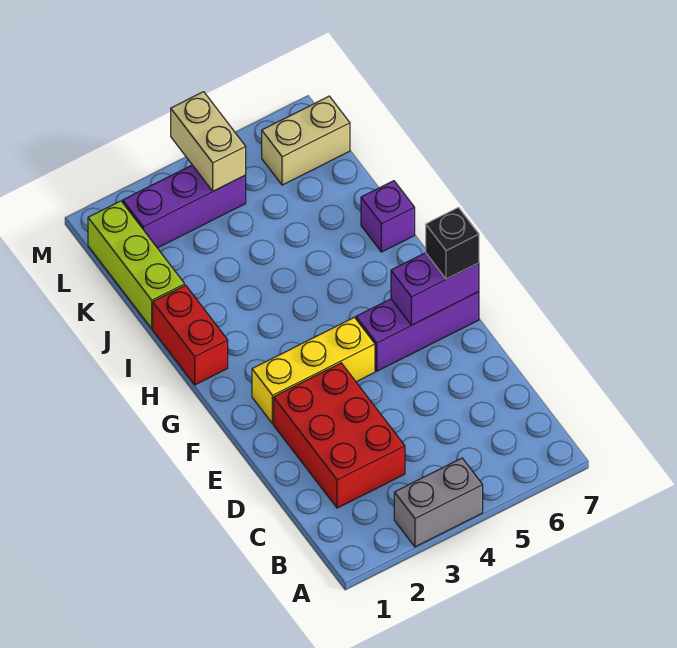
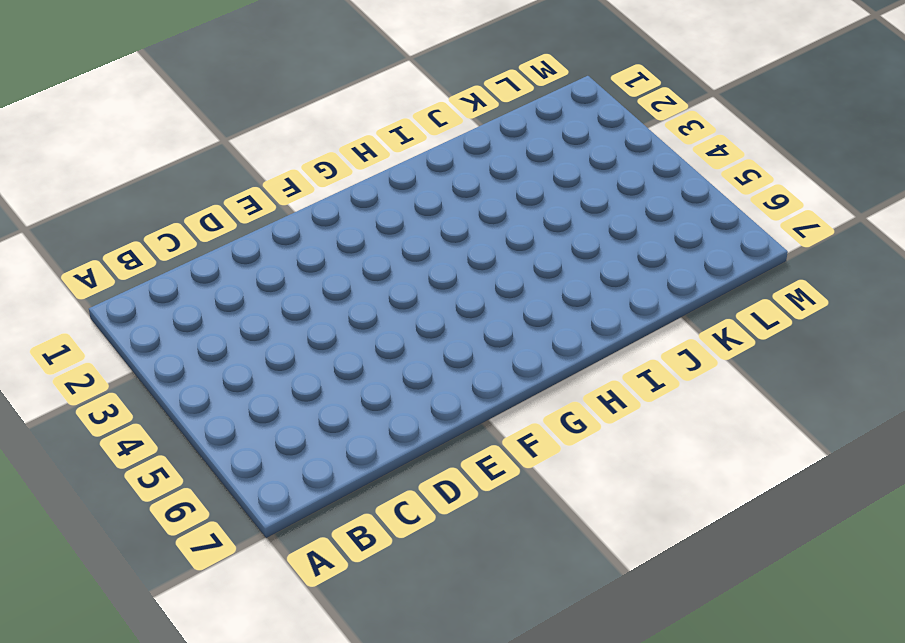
none -> grey brick A3:A4 level 1
none -> red brick C2:E3 level 1
none -> yellow brick F2:F4 level 1

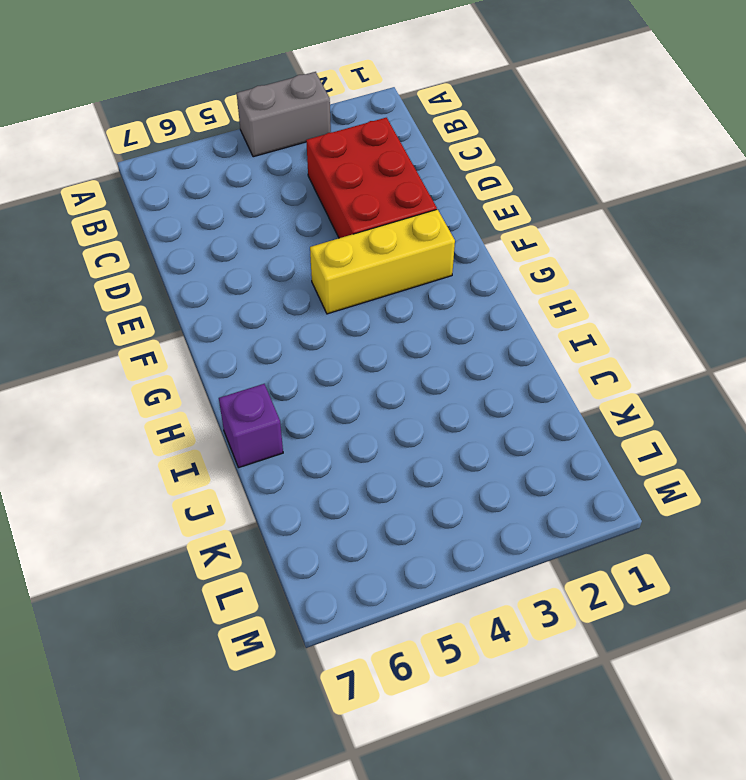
none -> purple brick F5:F7 level 1
none -> red brick H1:I1 level 1
none -> lime brick J1:L1 level 1

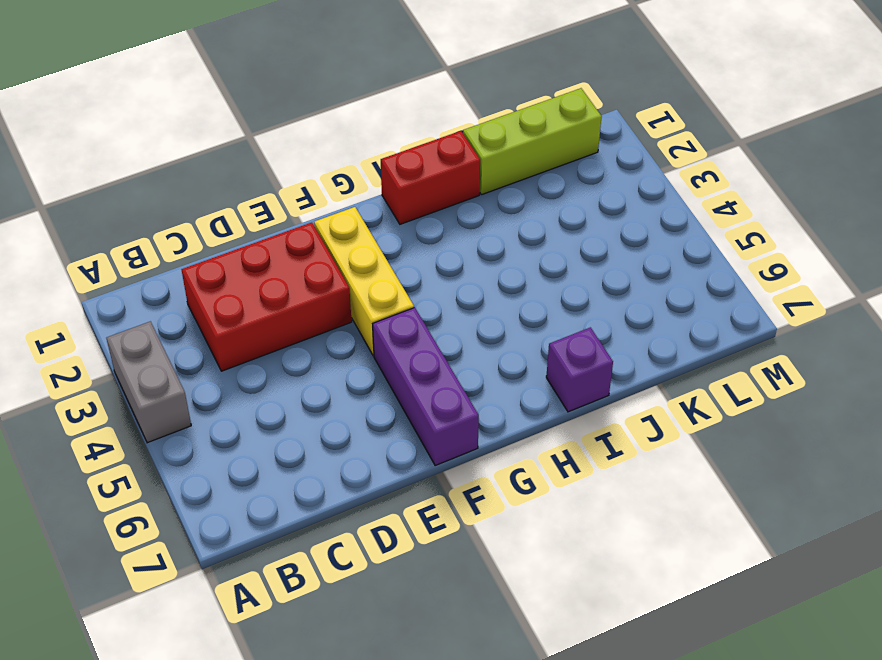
none -> purple brick L2:L4 level 1
none -> tan brick L6:L7 level 1
none -> purple brick F6:F7 level 2

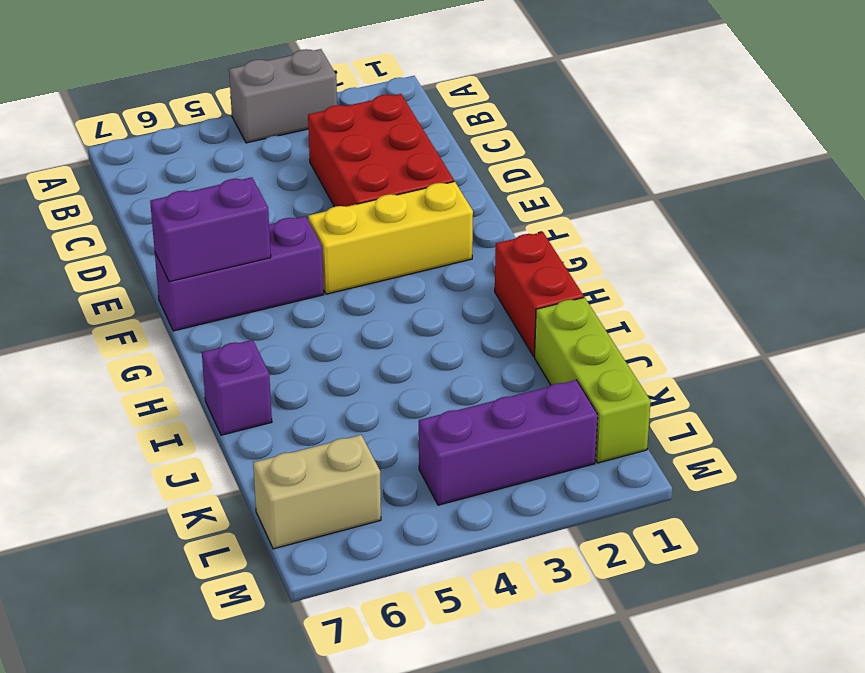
none -> tan brick L4:M4 level 2
none -> black brick F7 level 3

